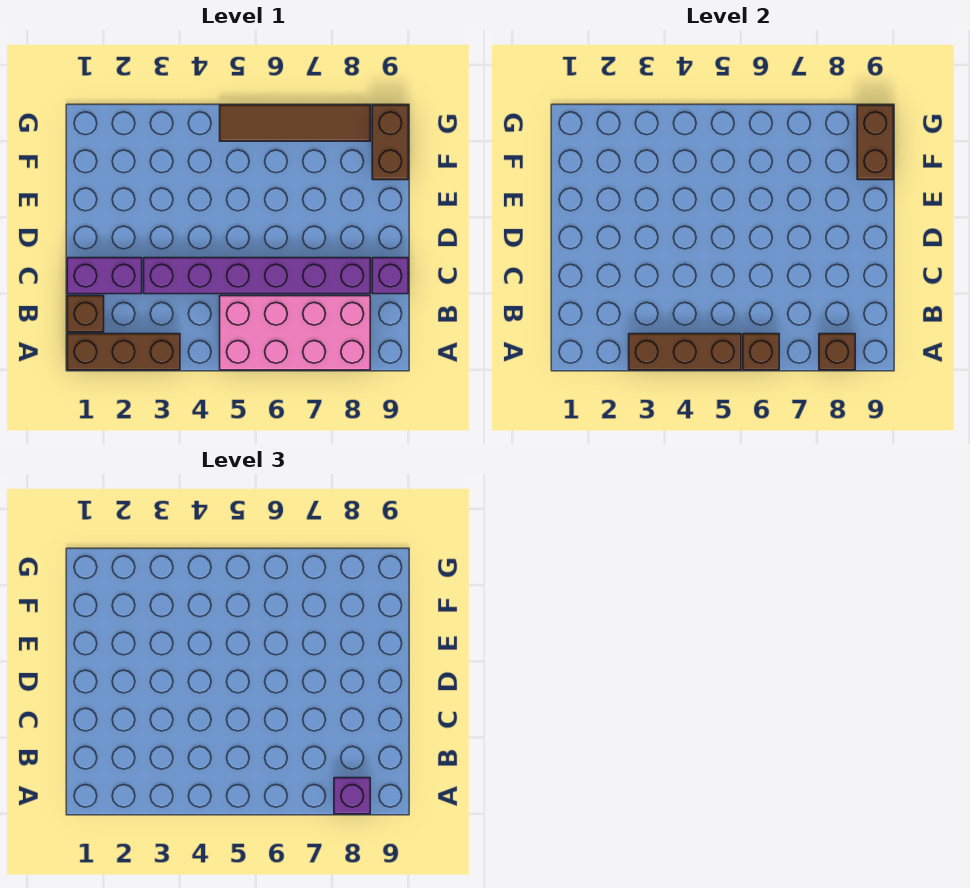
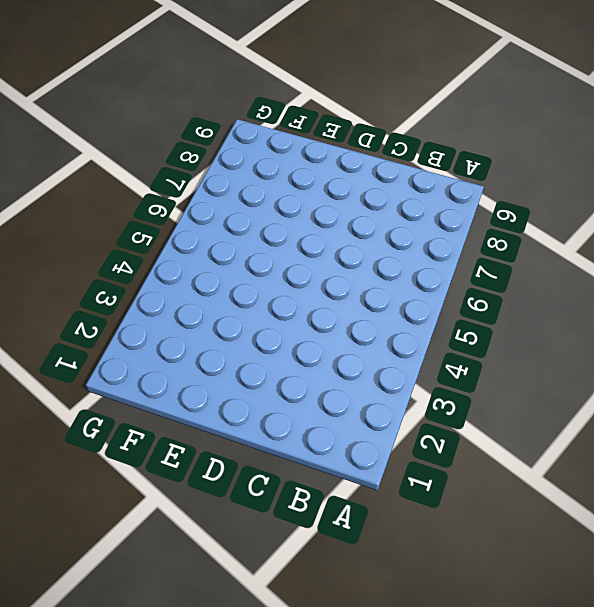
none -> brown brick A1:A3 level 1
none -> pink brick A5:B8 level 1
none -> brown brick B1 level 1

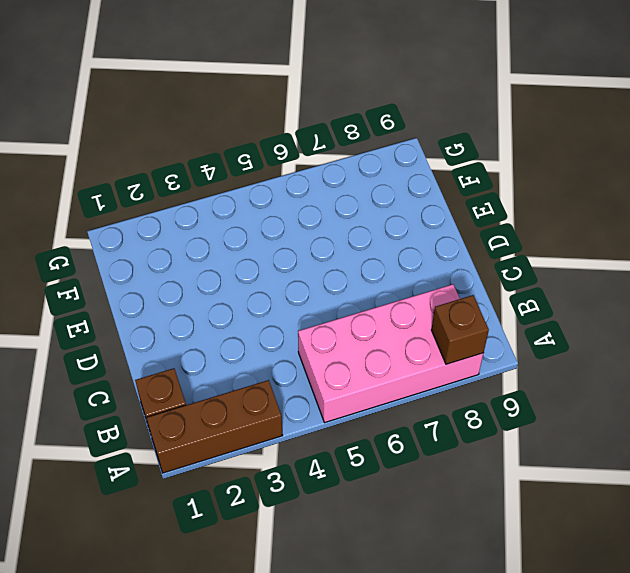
none -> purple brick C1:C2 level 1
none -> purple brick C3:C8 level 1
none -> purple brick C9 level 1

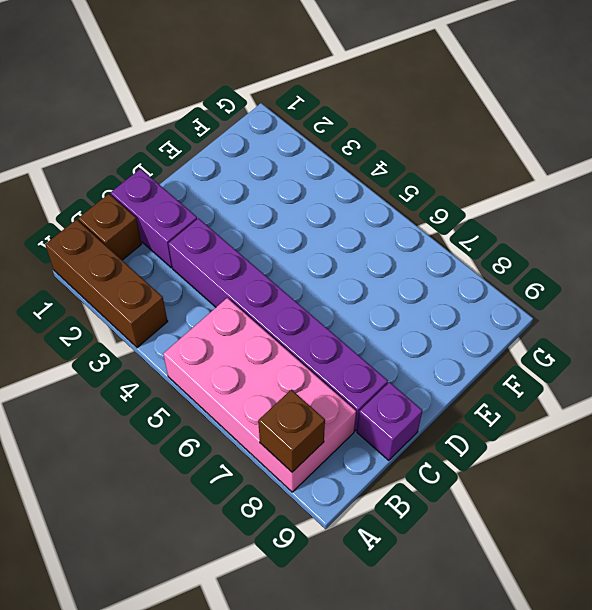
none -> brown brick F9:G9 level 1
none -> brown tile G5:G8 level 1
none -> brown brick A3:A5 level 2

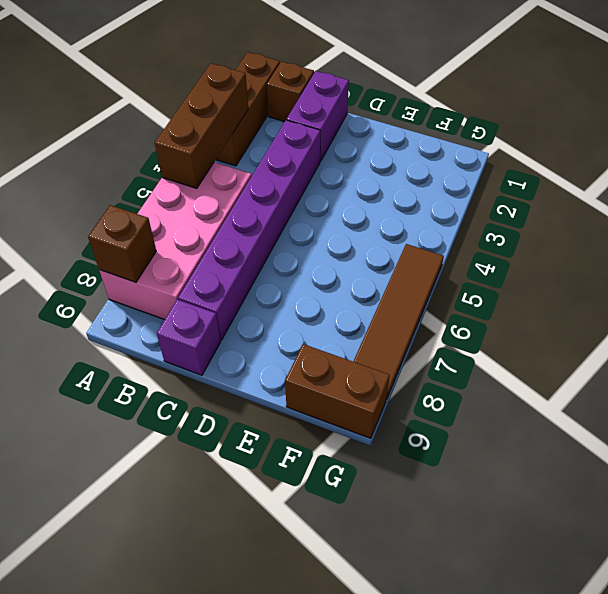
none -> brown brick A6 level 2
none -> brown brick F9:G9 level 2
none -> purple brick A8 level 3

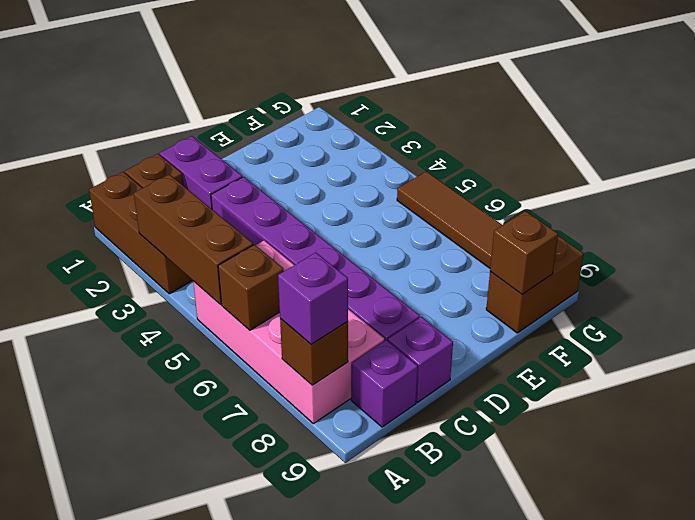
purple brick B9 level 1 -> none
brown brick F9 level 2 -> brown brick F9:G9 level 2

